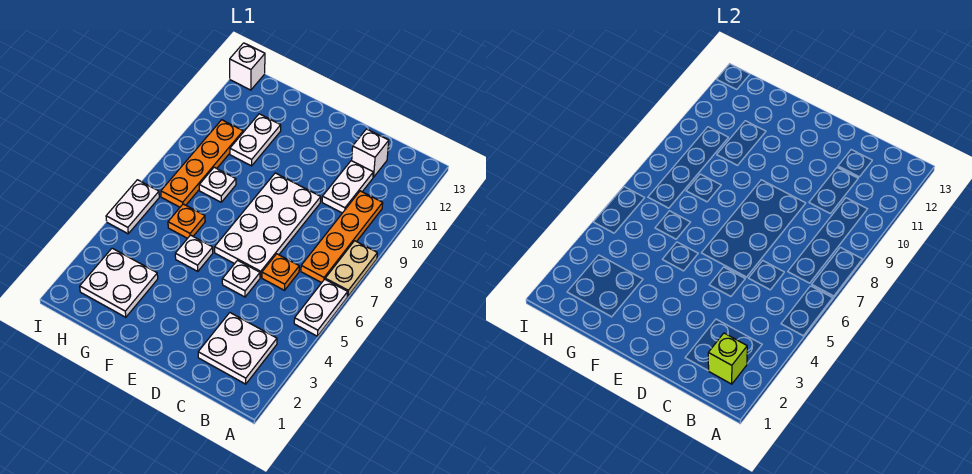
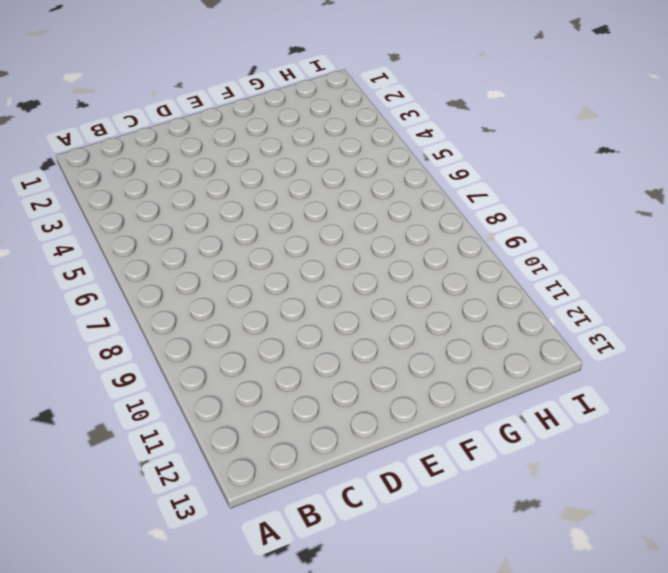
none -> white plate A5:A6 level 1
none -> tan plate A7:A8 level 1
none -> white plate B2:C3 level 1

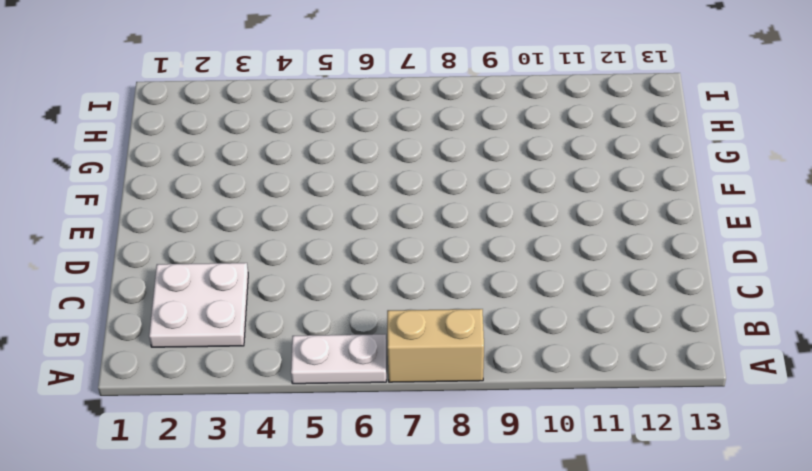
tan brick A7:A8 level 1 -> tan plate A7:A8 level 1
none -> orange plate B7:B10 level 1
none -> orange plate C6 level 1
none -> white plate C10:C11 level 1

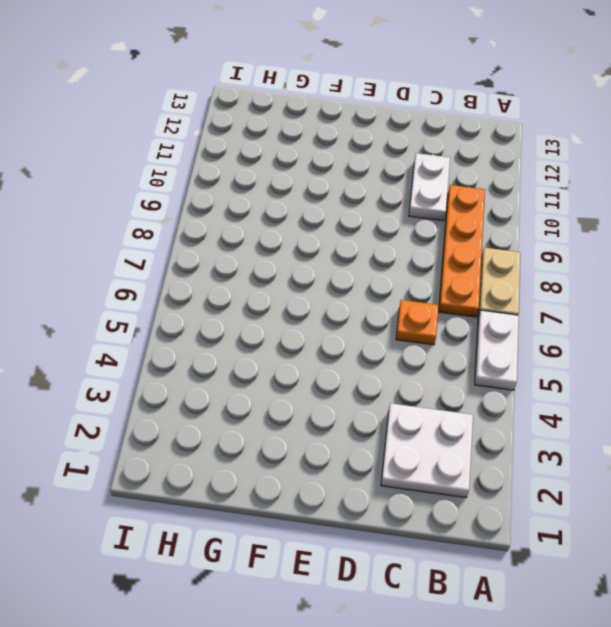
none -> white brick C12 level 1
none -> white plate D5 level 1
none -> white plate D6:E9 level 1

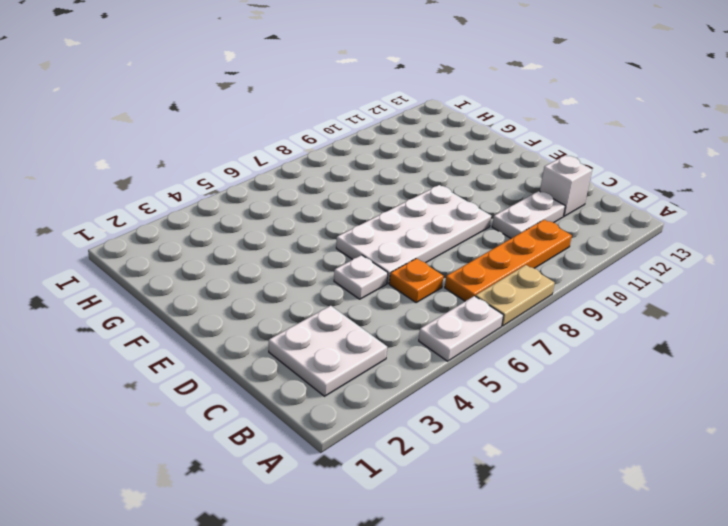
none -> white plate F5 level 1
none -> white plate G2:H3 level 1
none -> orange plate G6 level 1

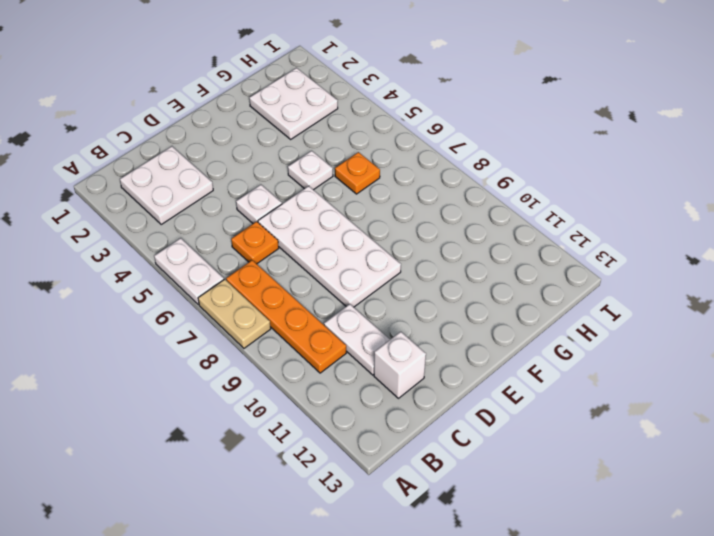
none -> white plate G8 level 1
none -> white plate G10:G11 level 1
none -> orange plate H7:H10 level 1

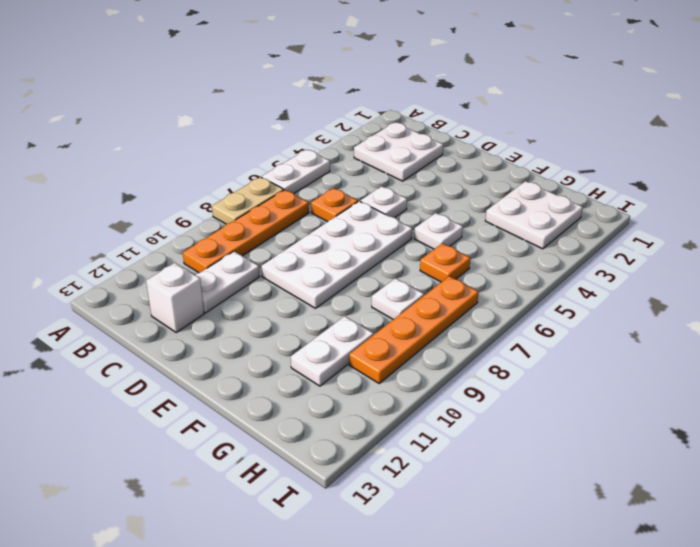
none -> white plate I5:I6 level 1
none -> white brick I13 level 1
none -> lime brick B2 level 2

